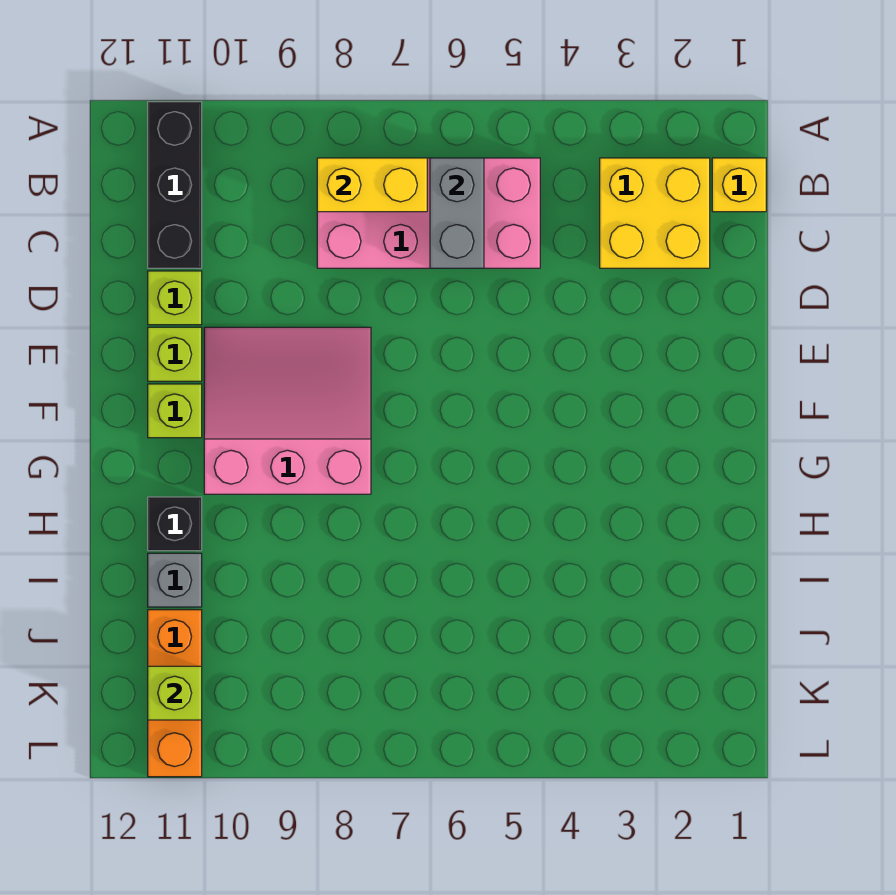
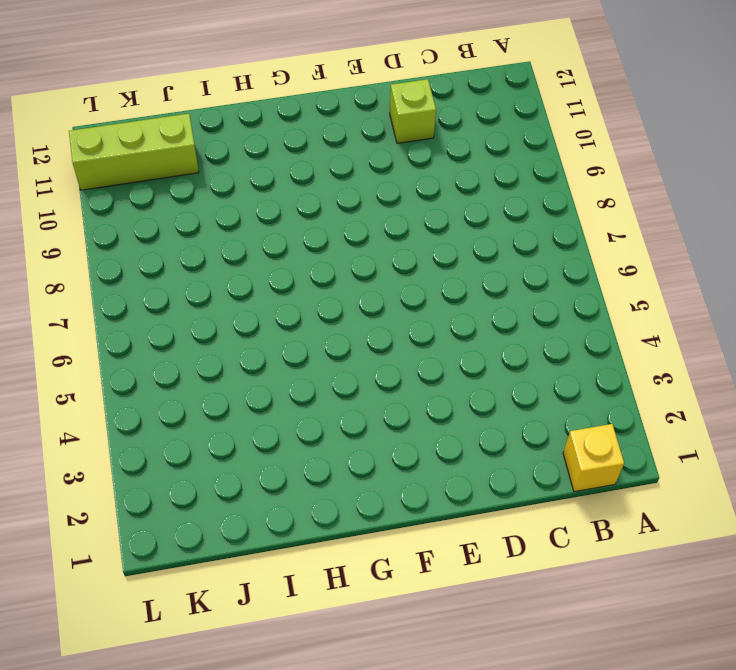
lime brick J11:L11 level 1 -> orange brick J11:L11 level 1
none -> black brick A11:C11 level 1
none -> yellow brick B2:C3 level 1
none -> pink brick B5:C8 level 1

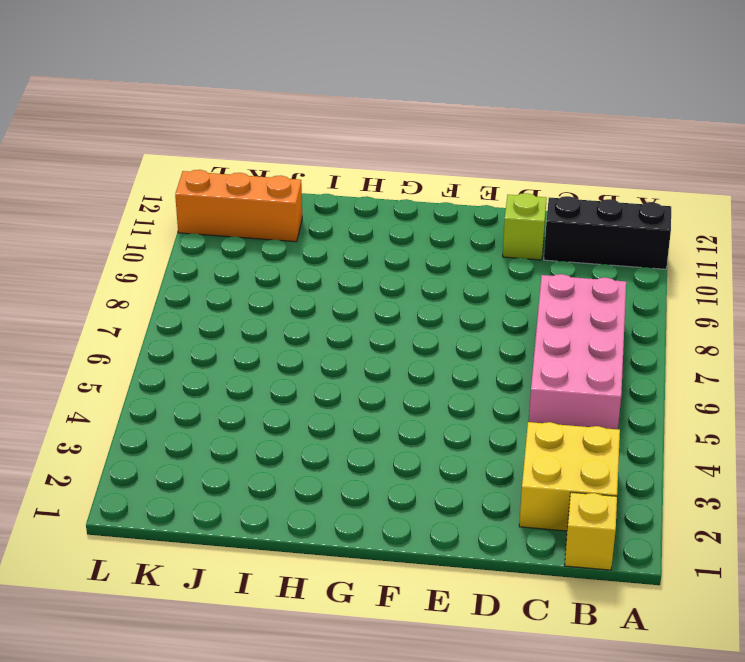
none -> pink slope E8:G10 level 1 top G
none -> lime brick E11 level 1
none -> lime brick F11 level 1

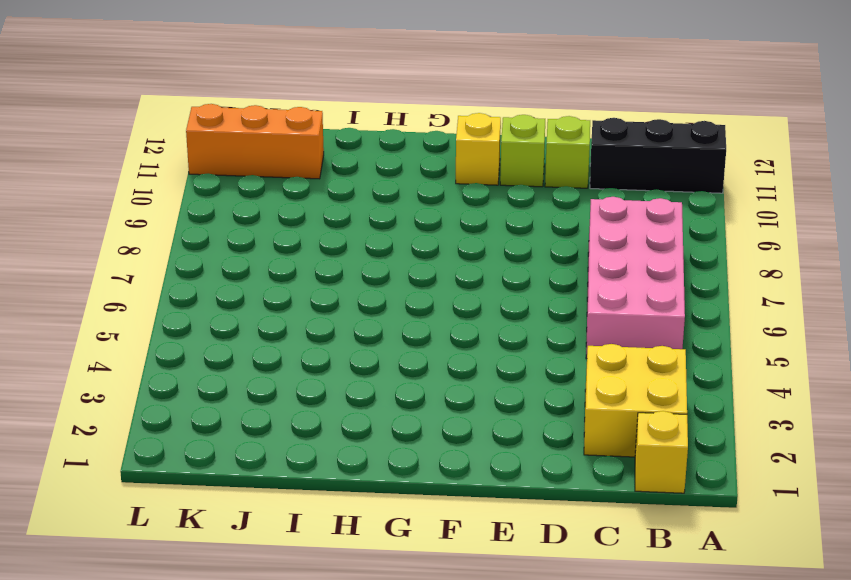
yellow brick F11 level 1 -> lime brick F11 level 1
none -> pink slope E8:G10 level 1 top G
none -> black brick H11 level 1
none -> grey brick I11 level 1

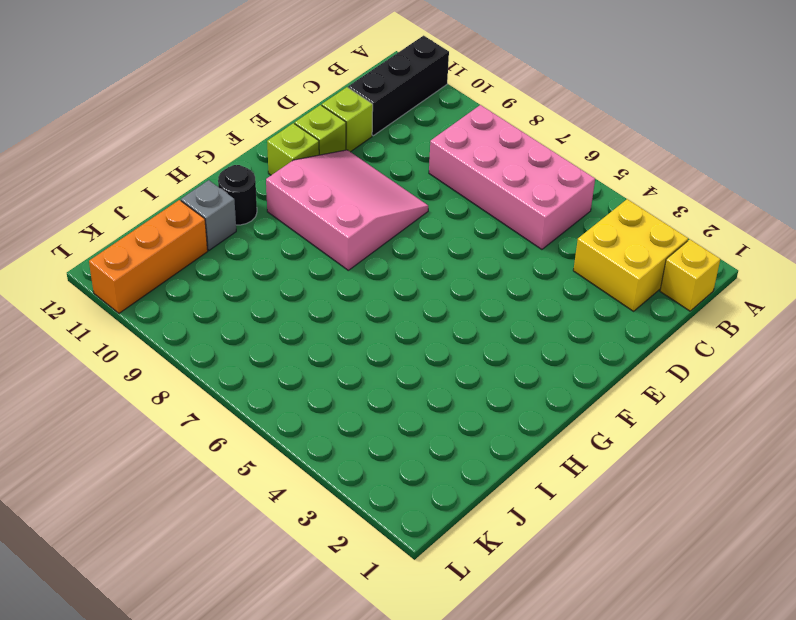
black round brick H11 level 1 -> black brick H11 level 1
none -> grey brick B6:C6 level 2
none -> yellow brick B7:B8 level 2
none -> lime brick K11 level 2

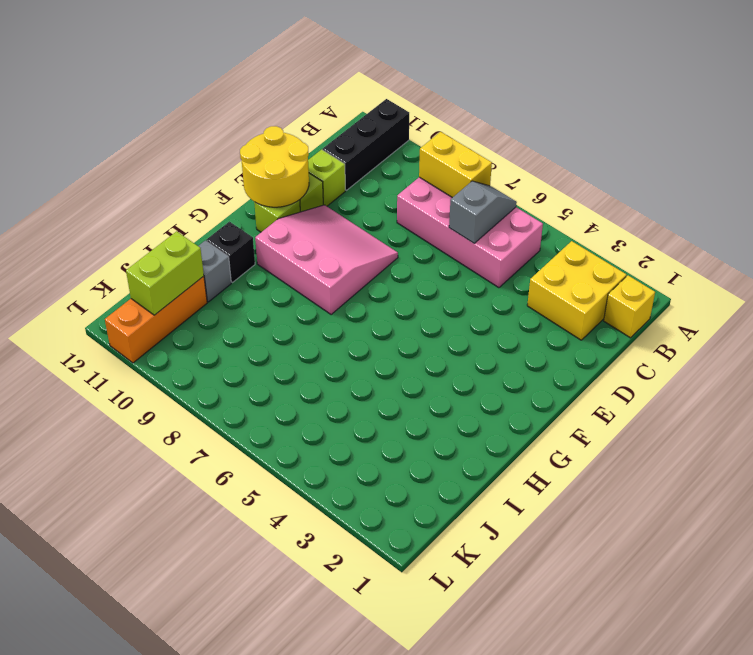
grey slope B6:C6 level 2 top C -> grey brick B6:C6 level 2
yellow round brick E11:F12 level 2 -> none
lime brick J11:K11 level 2 -> lime brick K11 level 2

